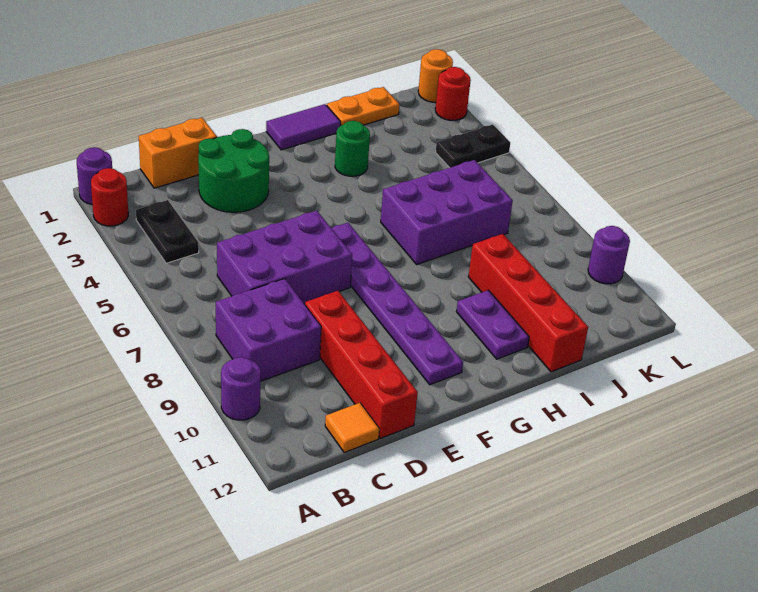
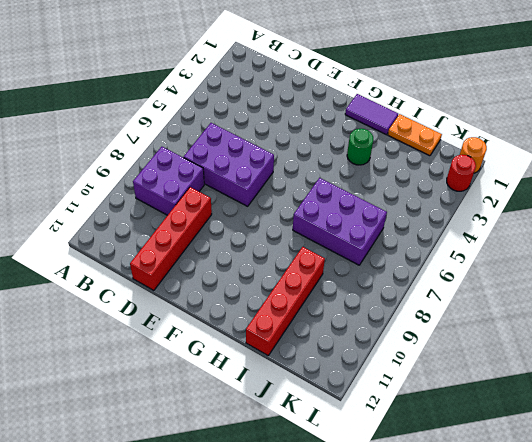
none -> purple round brick A1 level 1
none -> red round brick A2 level 1
none -> purple round brick A10 level 1

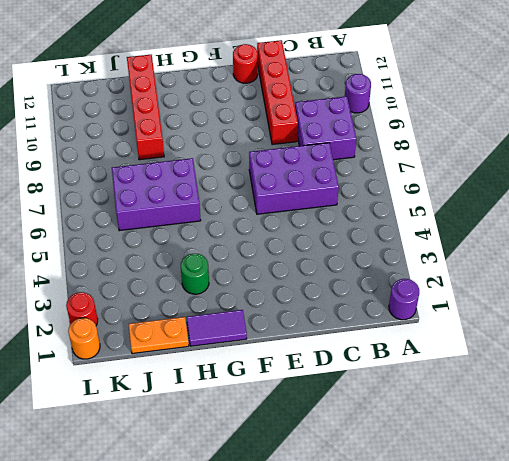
red round brick E12 level 1 -> red round brick A2 level 1
none -> black plate B3:B4 level 1
none -> orange brick C1:D1 level 1
none -> orange tile C12 level 1

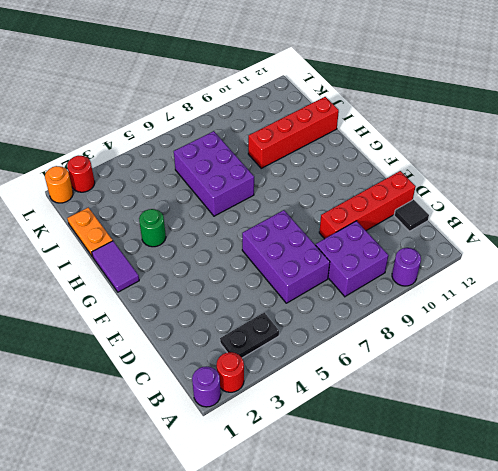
black tile C12 level 1 -> orange tile C12 level 1
none -> orange brick C1:D1 level 1
none -> green round brick D2:E3 level 1
none -> purple plate F6:F11 level 1

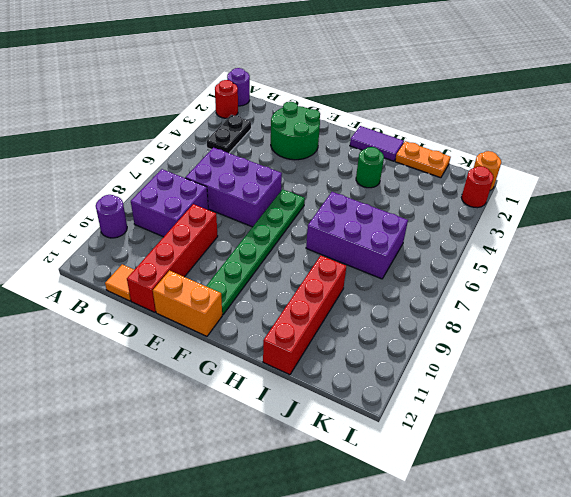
orange brick E12:F12 level 1 -> orange brick C1:D1 level 1
green plate F6:F11 level 1 -> purple plate F6:F11 level 1
none -> purple plate H10:H11 level 1
none -> black plate K4:L4 level 1
none -> purple round brick L10 level 1

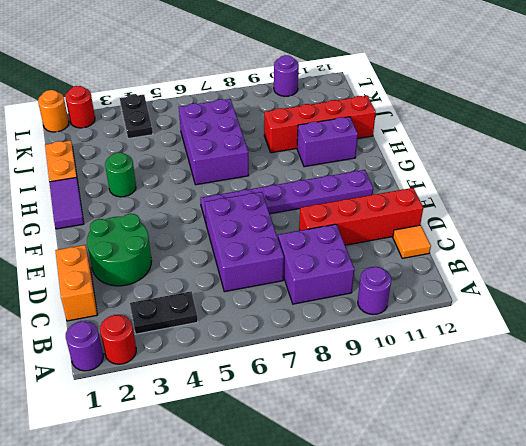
purple brick H10:H11 level 1 -> purple plate H10:H11 level 1

